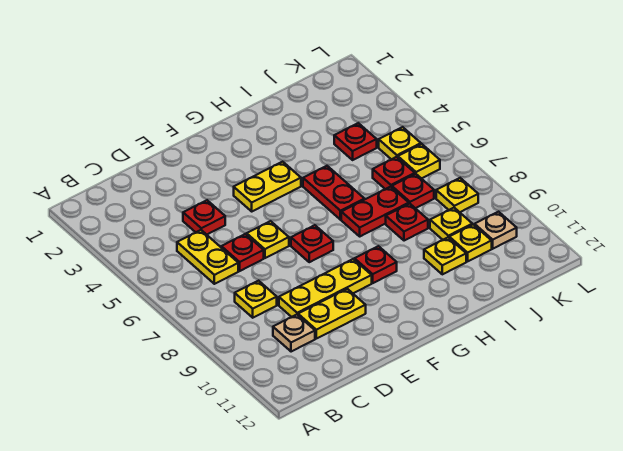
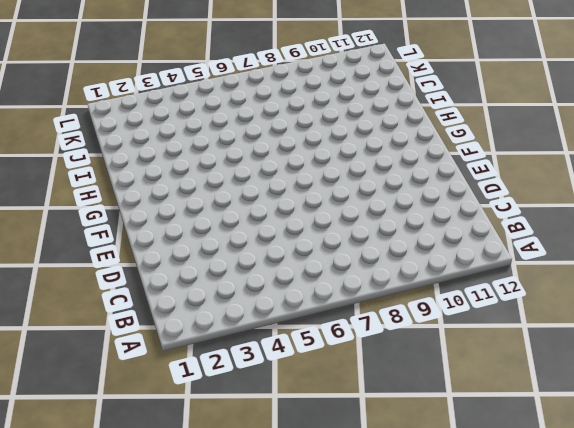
none -> yellow plate C5:C6 level 1
none -> yellow plate C8 level 1
none -> tan plate C10 level 1

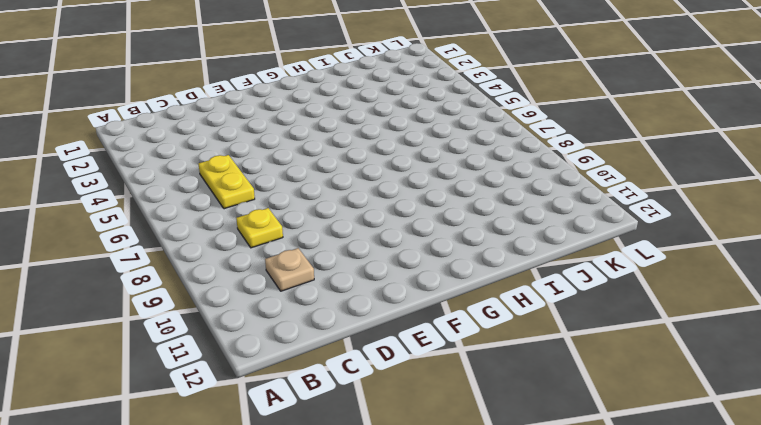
none -> red plate D4 level 1
none -> red plate D6 level 1
none -> yellow plate D9:F9 level 1

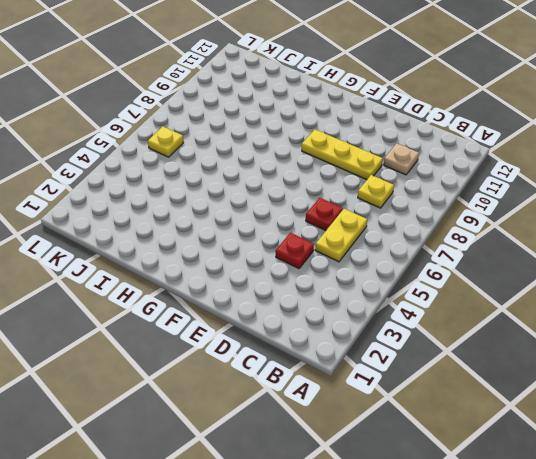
none -> yellow plate D10:E10 level 1
none -> yellow plate E6 level 1
none -> yellow plate F4:G4 level 1

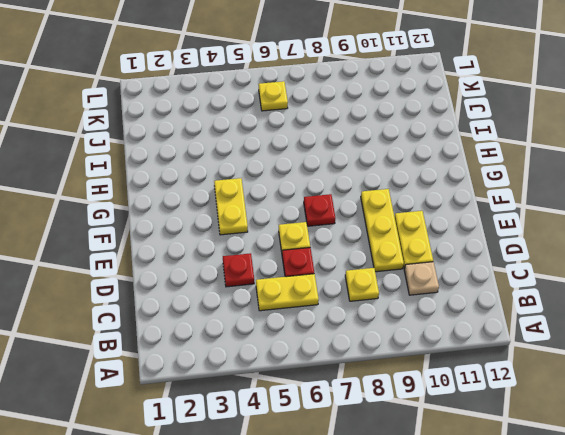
none -> red plate G9 level 1
none -> red plate H5:H6 level 1
none -> red plate H7:I7 level 1

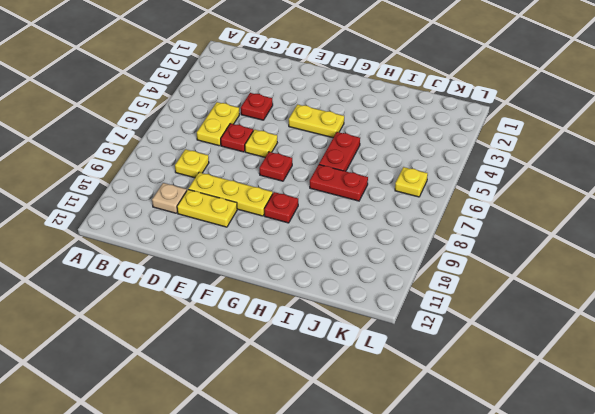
none -> red plate I8 level 1
none -> yellow plate I10 level 1
none -> red plate J4 level 1

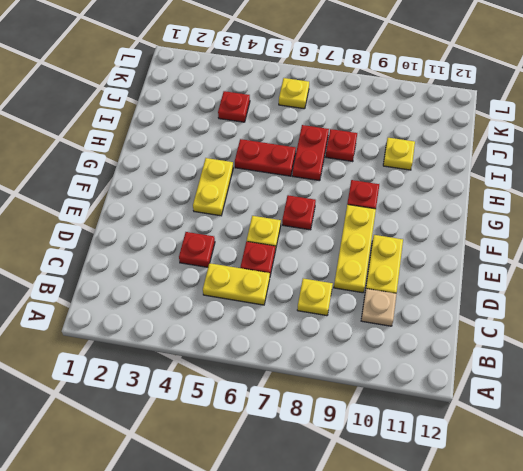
none -> red plate J6 level 1
none -> red plate J7 level 1
none -> yellow plate J9 level 1

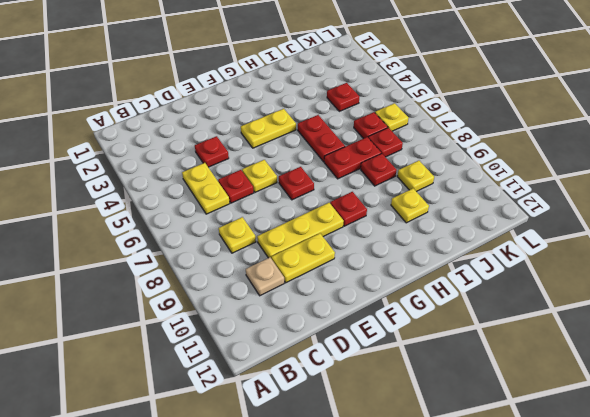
none -> yellow plate J10 level 1
none -> yellow plate K5 level 1
none -> yellow plate K8 level 1

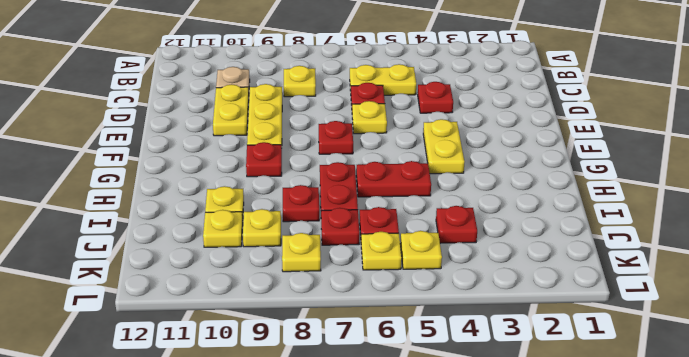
none -> tan plate K10 level 1

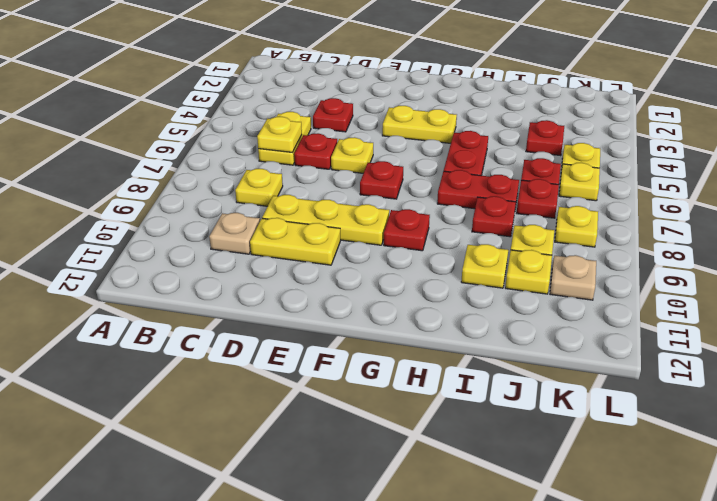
yellow plate C6 level 2 -> none

